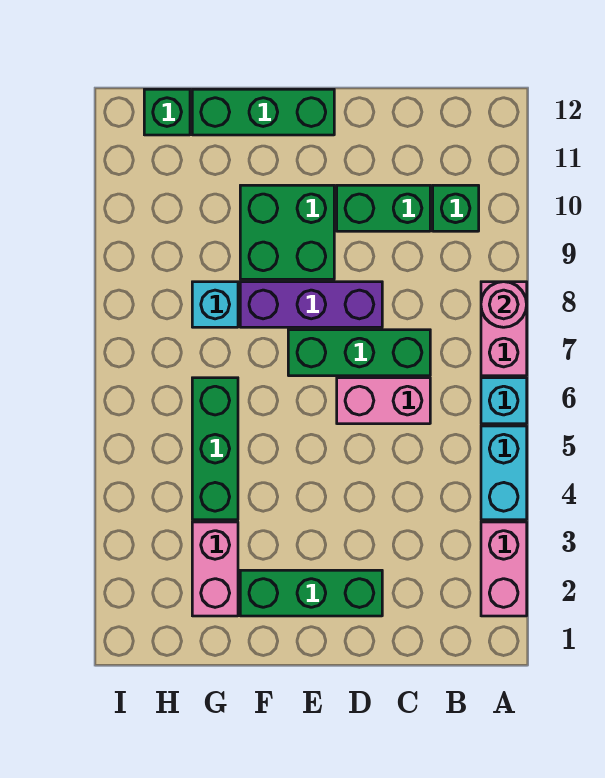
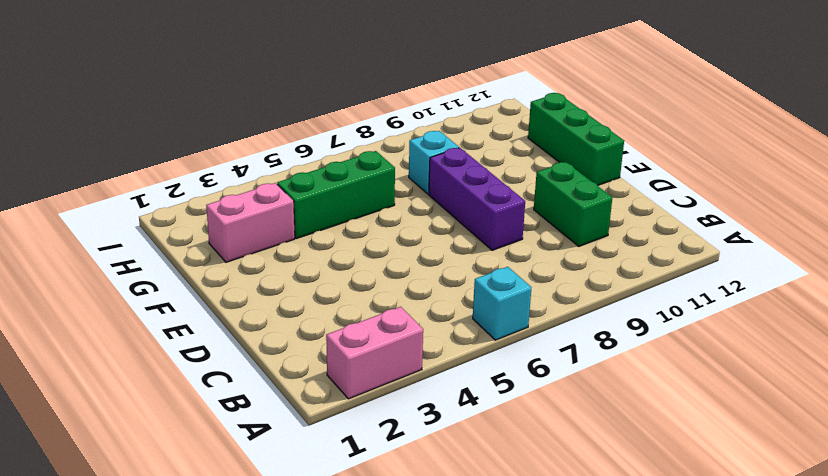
none -> cyan brick A4:A5 level 1
none -> pink brick A7:A8 level 1
none -> green brick B10 level 1

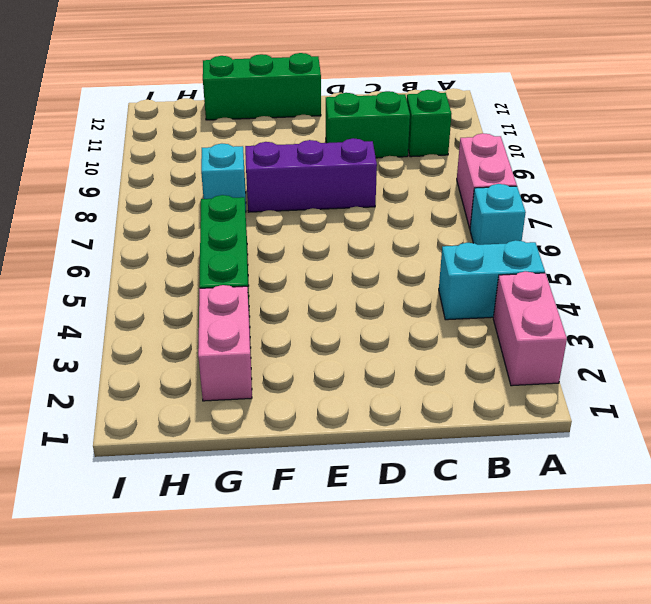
cyan brick A4:B4 level 1 -> cyan brick A4:A5 level 1
none -> pink brick C6:D6 level 1
none -> green brick C7:E7 level 1
none -> green brick D2:F2 level 1

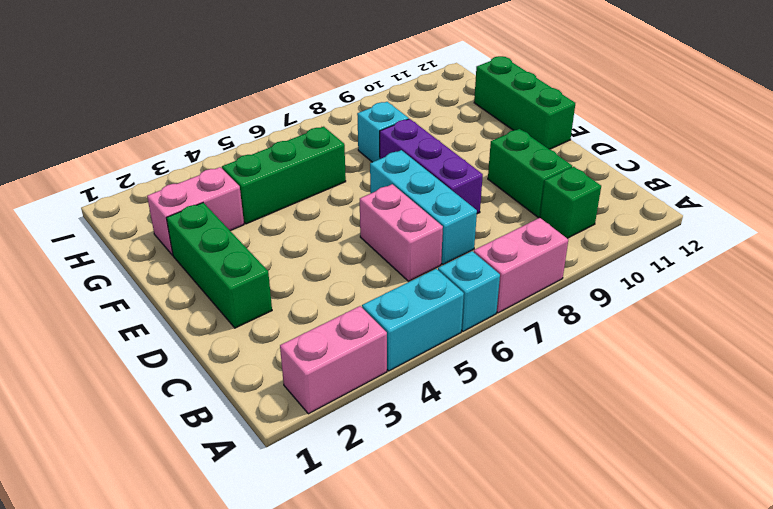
cyan brick C7:E7 level 1 -> green brick C7:E7 level 1
none -> green brick E9:F10 level 1
none -> green brick H12 level 1
none -> pink round brick A8 level 2

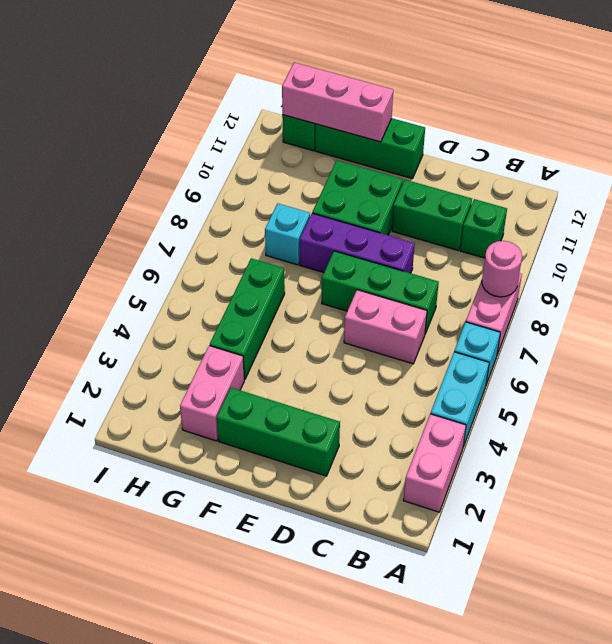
pink brick F12:H12 level 2 -> none

